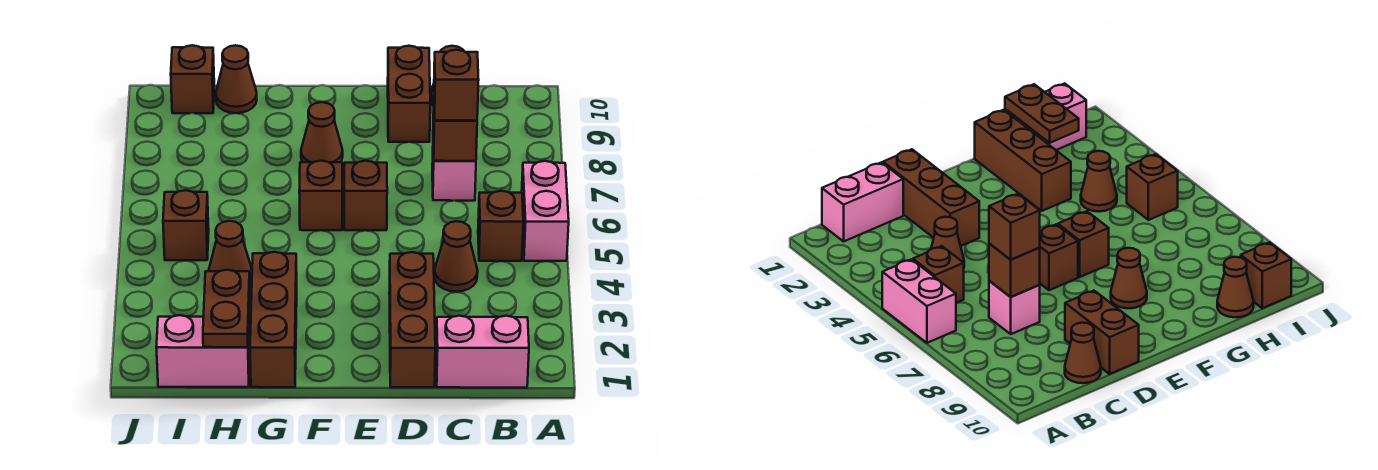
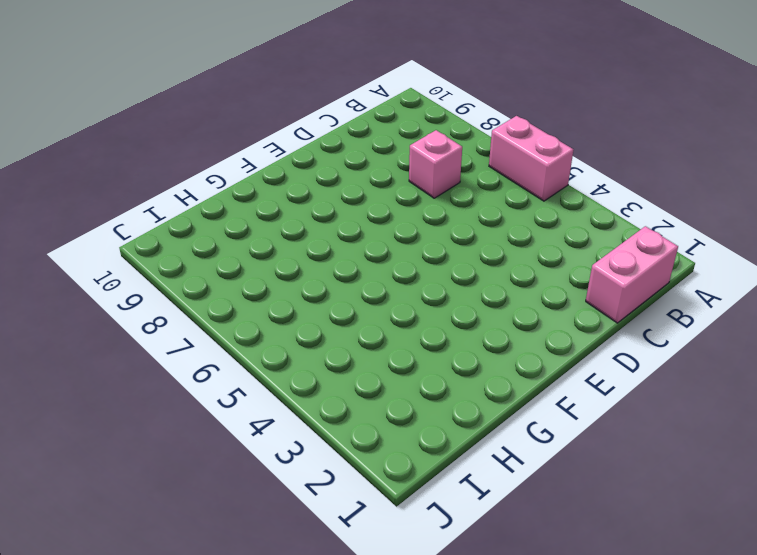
none -> brown brick B5 level 1
none -> brown cone C4 level 1
none -> brown cone C10 level 1

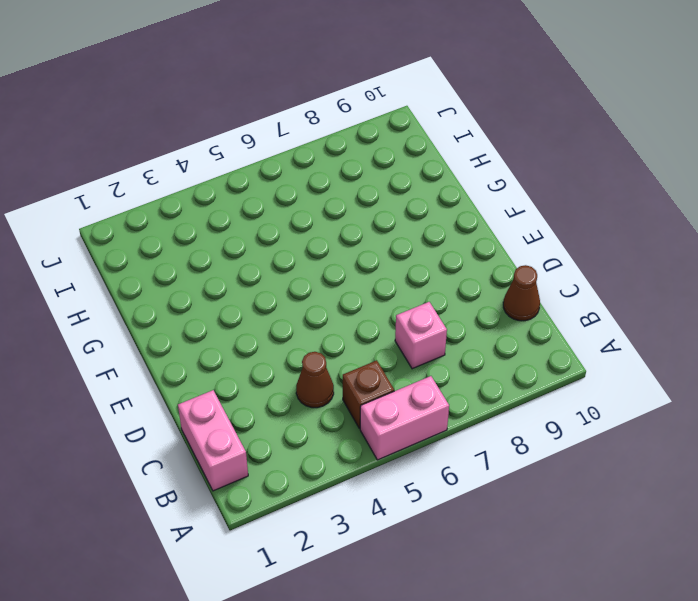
none -> brown brick D1:D3 level 1
none -> brown brick D9:D10 level 1
none -> brown brick E6 level 1

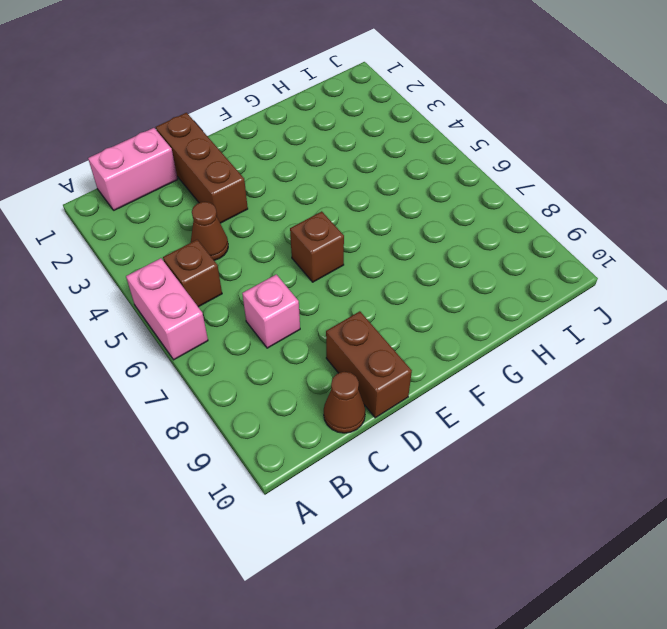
none -> brown brick F6 level 1
none -> brown cone F8 level 1
none -> brown brick G1:G3 level 1

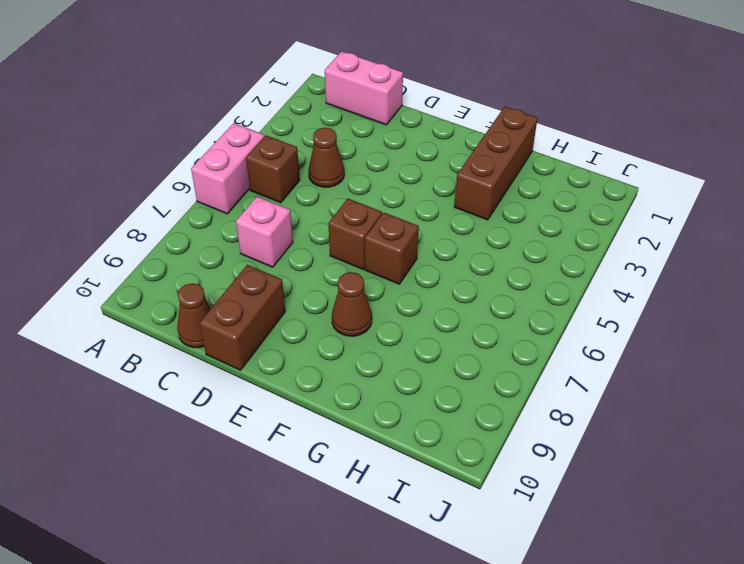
none -> brown brick D1:D3 level 1
none -> pink brick H1:I1 level 1
none -> brown cone H4 level 1

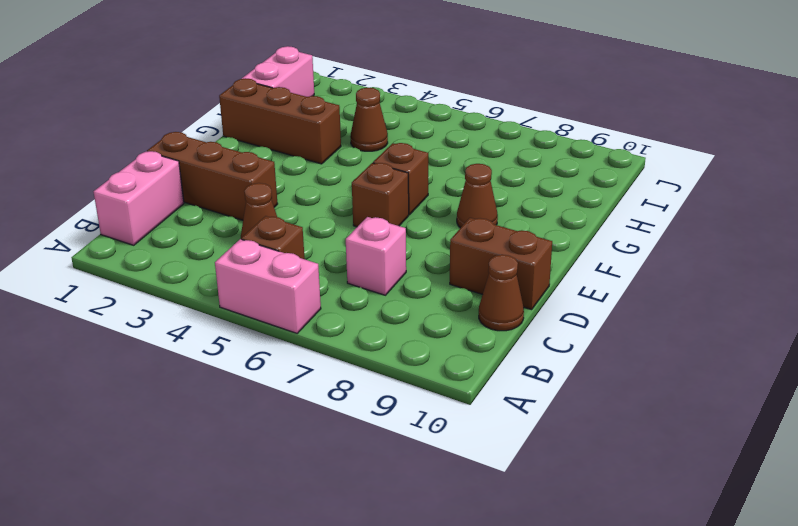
none -> brown cone H10 level 1
none -> brown brick I5 level 1
none -> brown brick I10 level 1

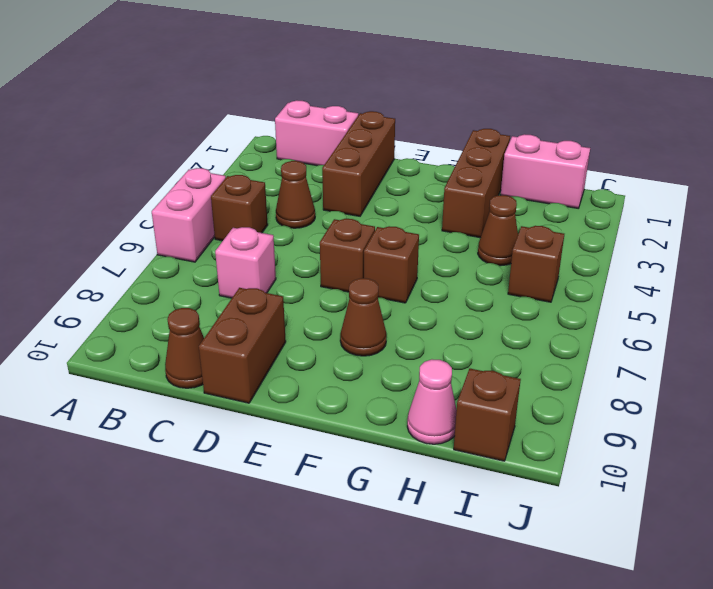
pink cone H10 level 1 -> brown cone H10 level 1
none -> brown brick C7 level 2
none -> brown plate H1:H2 level 2
none -> brown brick C7 level 3

